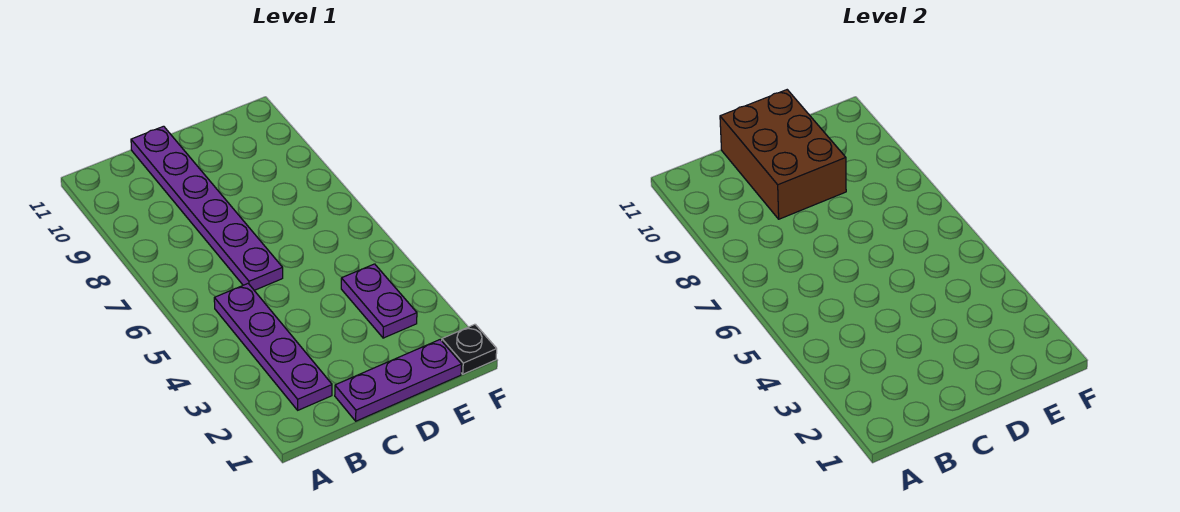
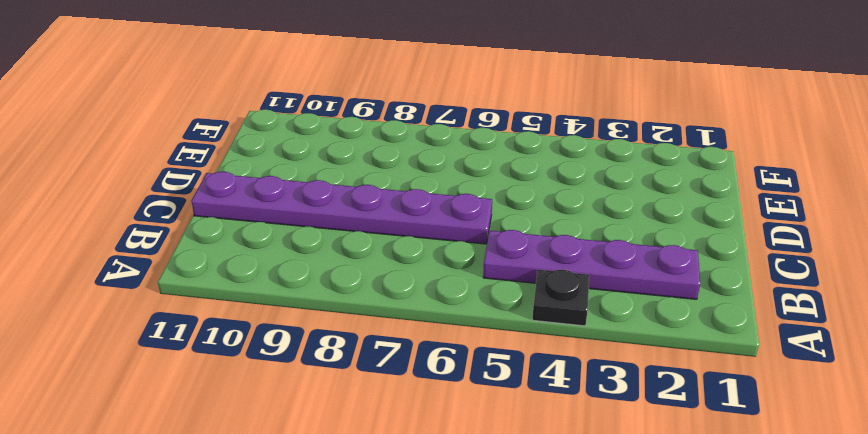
black plate A4 level 1 -> black plate F1 level 1
none -> purple plate C1:E1 level 1
none -> purple plate E3:E4 level 1

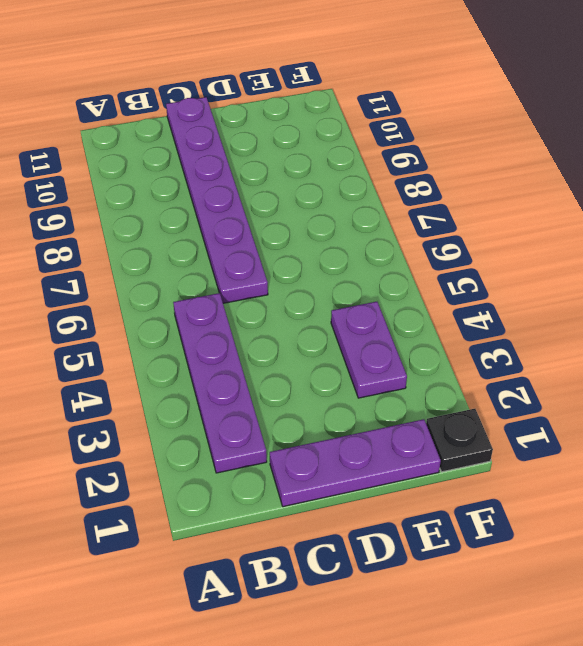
none -> brown brick C9:D11 level 2

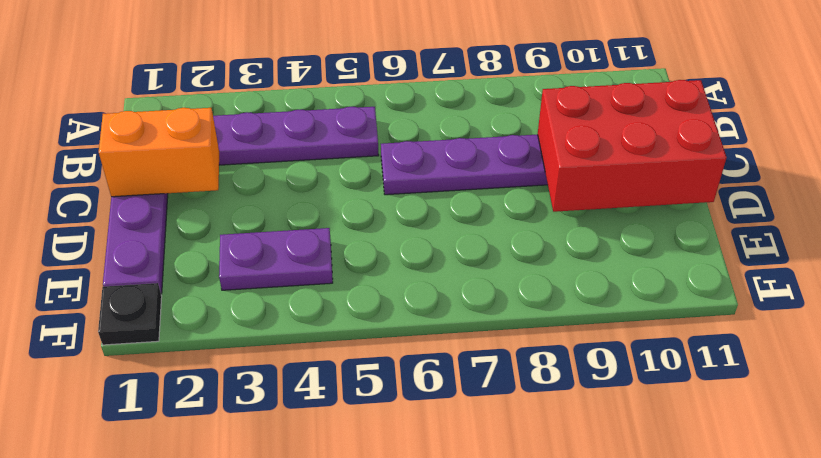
orange brick C1:C2 level 2 -> none
red brick C9:D11 level 2 -> brown brick C9:D11 level 2

